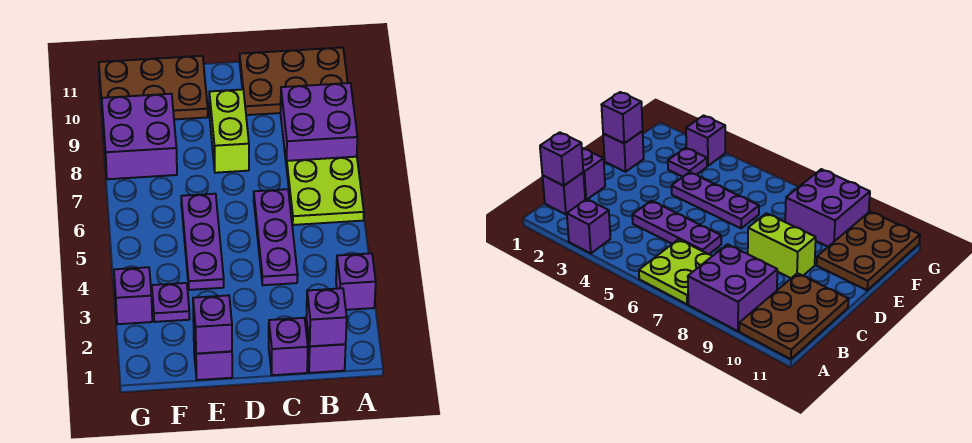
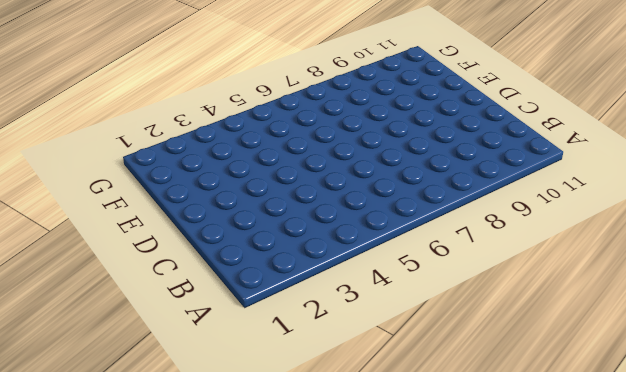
none -> purple brick A3 level 1
none -> lime plate A6:B7 level 1
none -> purple brick A8:B9 level 1

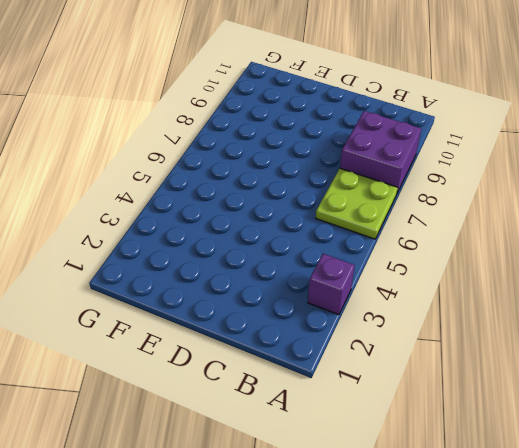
none -> brown plate A10:C11 level 1
none -> purple brick B1 level 1
none -> purple brick C1 level 1

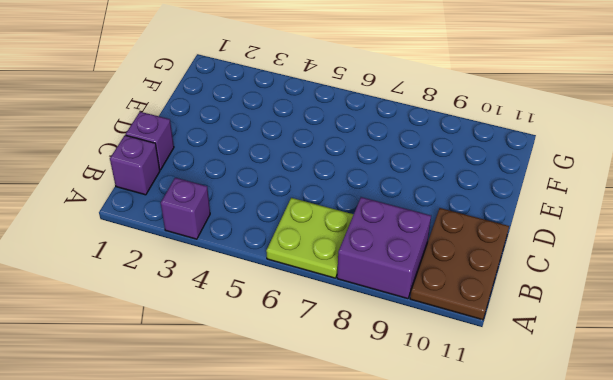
none -> purple plate C4:C6 level 1
none -> lime brick D8:D9 level 1
none -> purple brick E1 level 1

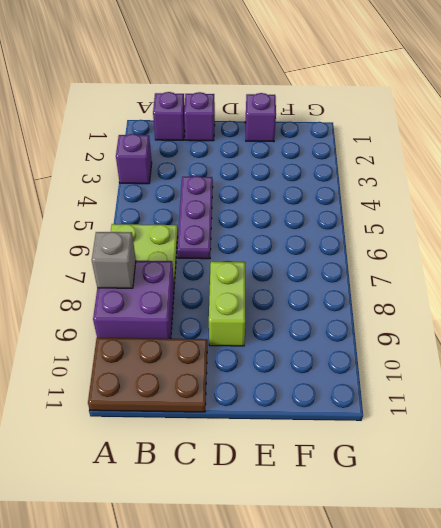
grey brick A8 level 2 -> none
none -> purple plate E4:E6 level 1
none -> brown plate E10:G11 level 1
none -> purple plate F3 level 1

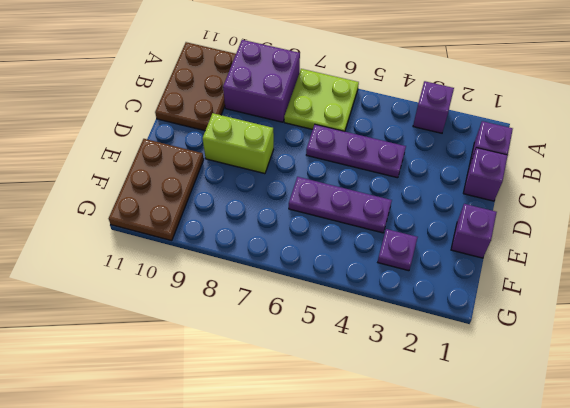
none -> purple brick F8:G9 level 1
none -> purple brick G3 level 1
none -> purple brick B1 level 2

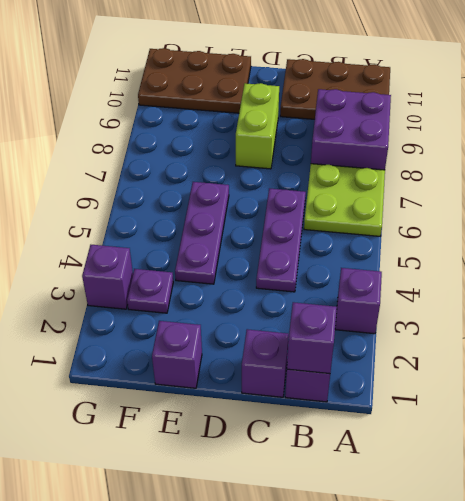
none -> purple brick F8:G9 level 1
none -> purple brick E1 level 2

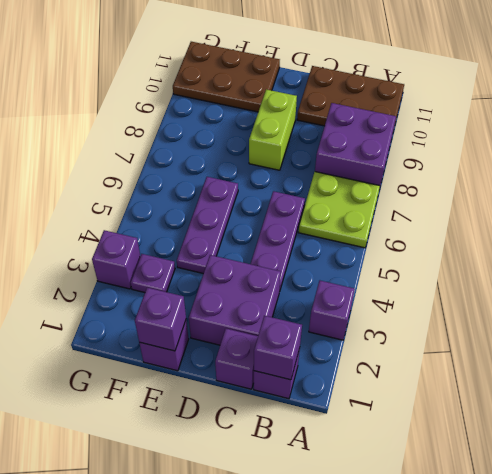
purple brick C2:D3 level 1 -> purple brick F8:G9 level 1

